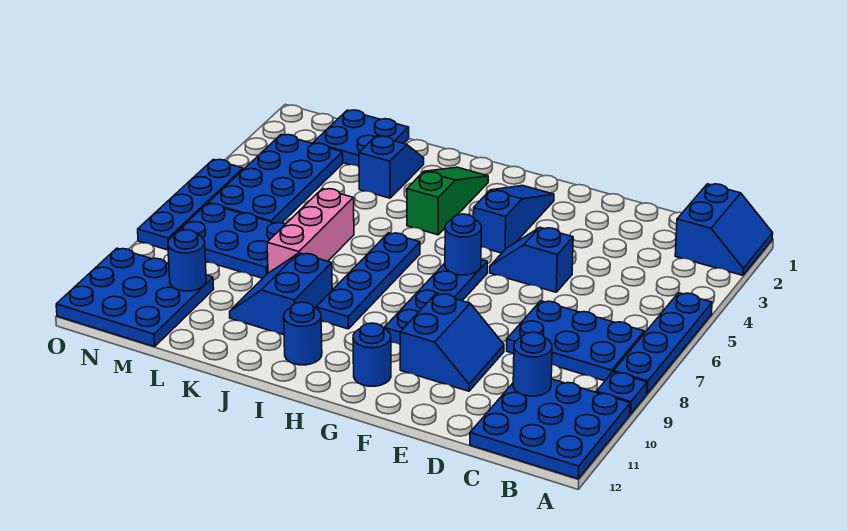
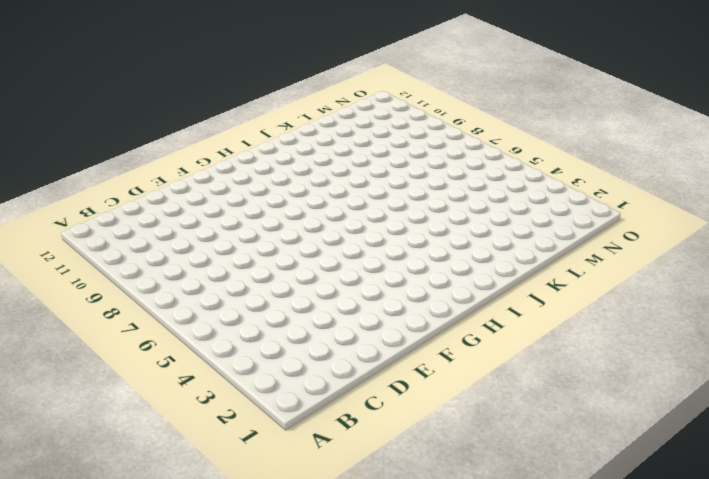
none -> blue slope A1:B2 level 1 top B
none -> blue plate A5:A8 level 1
none -> blue plate A9 level 1

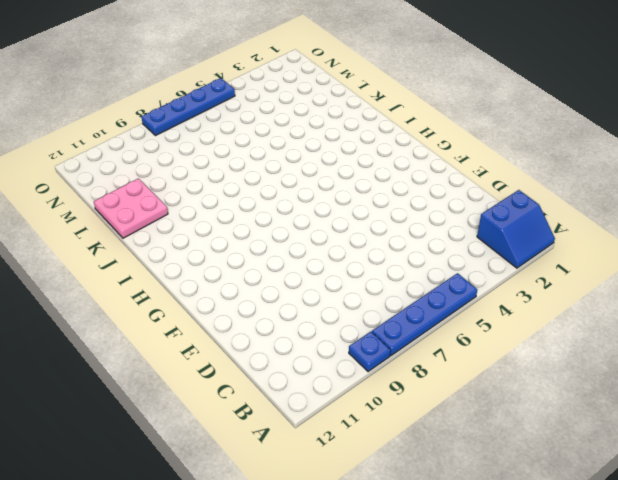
pink plate K11:L12 level 1 -> none
none -> blue plate A10:C12 level 1
none -> blue plate B7:D8 level 1
none -> blue slope E5:F5 level 1 top E

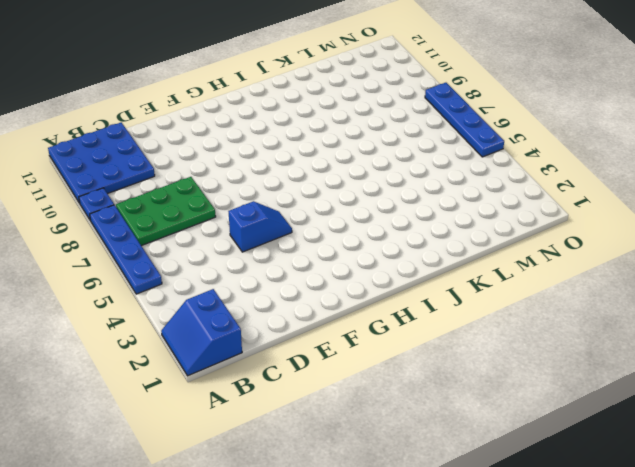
green plate B7:D8 level 1 -> blue plate B7:D8 level 1
none -> blue slope E9:F10 level 1 top F
none -> blue slope G2:G4 level 1 top 4
none -> blue plate G6:G9 level 1

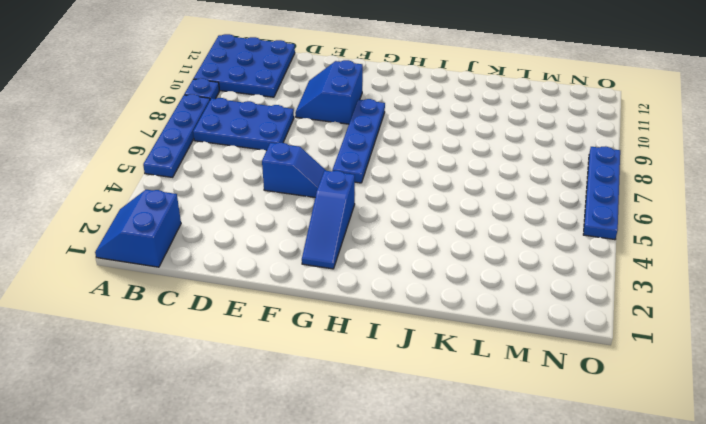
none -> blue round brick G11 level 1
none -> green slope I2:I4 level 1 top 4
none -> blue plate I6:I9 level 1

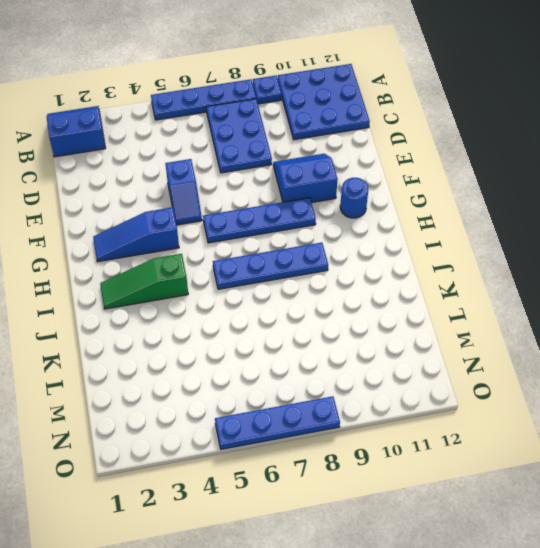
none -> blue round brick I11 level 1
none -> blue slope J9:K10 level 1 top J
none -> blue slope K2:K3 level 1 top 3

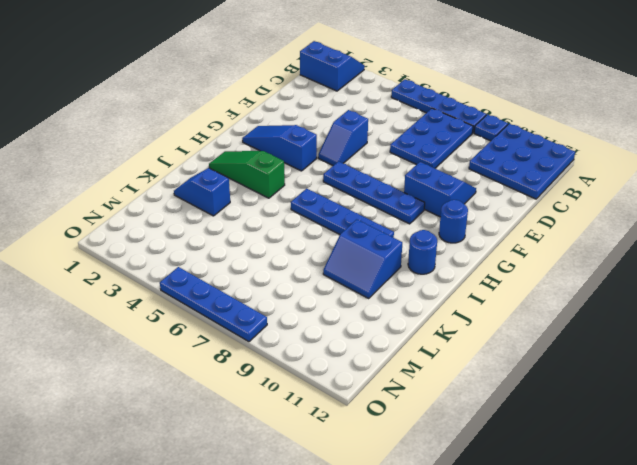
none -> pink brick K6:K8 level 1
none -> blue plate L1:M2 level 1
none -> blue plate L7:N8 level 1

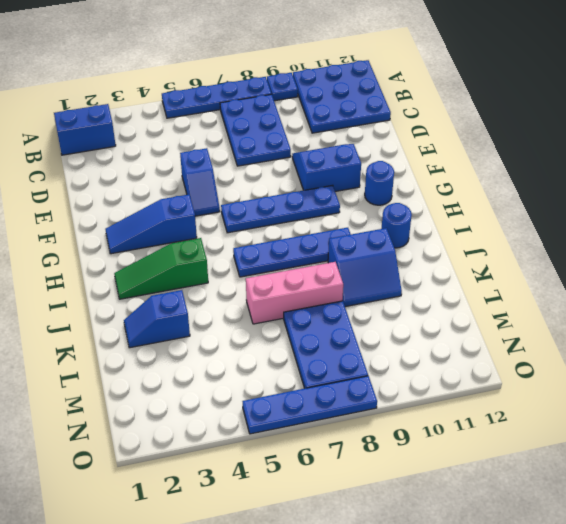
none -> blue plate L1:M2 level 1
none -> blue plate M3:N6 level 1
none -> blue plate M10:O12 level 1

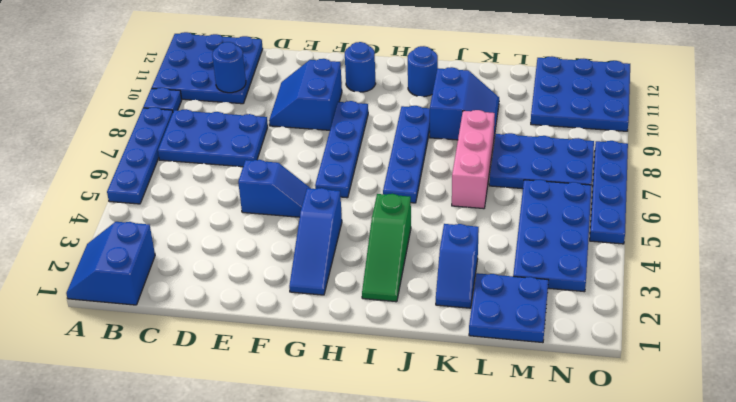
none -> blue round brick G6 level 2
none -> blue round brick M10 level 2

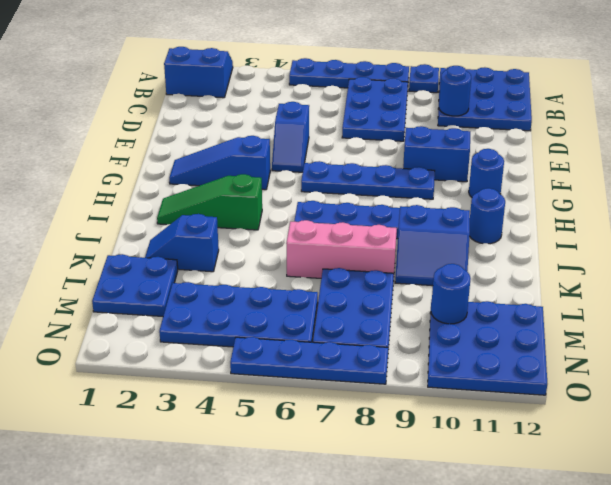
none -> blue round brick G6 level 2

